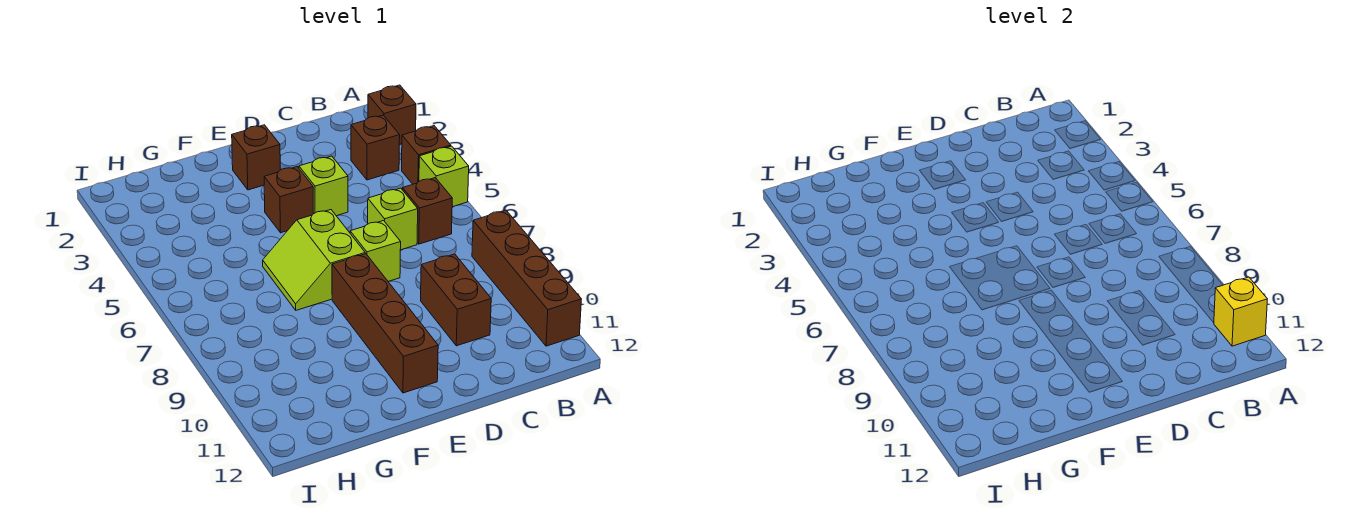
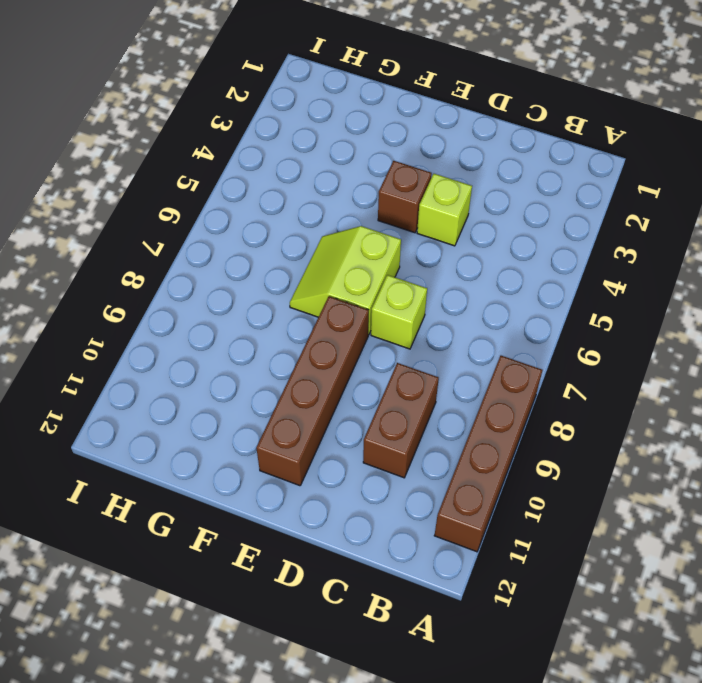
none -> brown brick A2 level 1
none -> brown brick A4 level 1
none -> lime brick A5 level 1

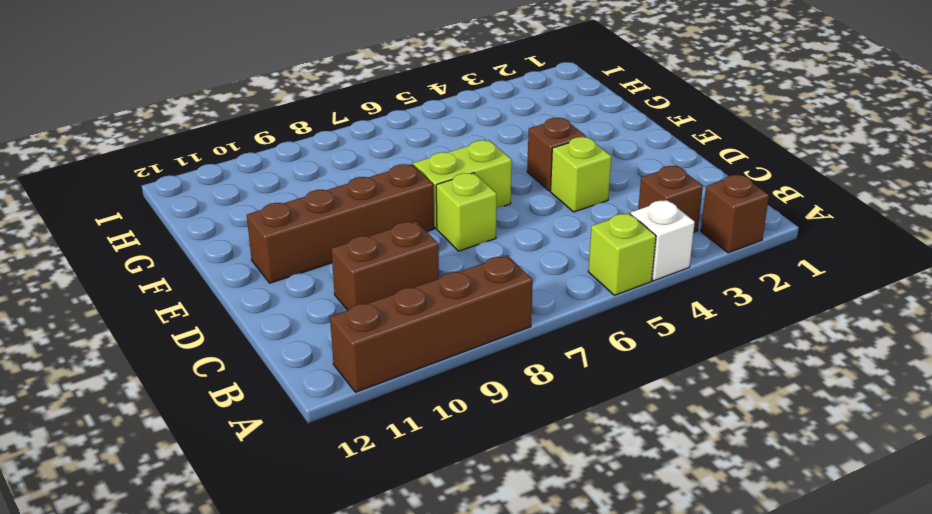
white brick A4 level 1 -> brown brick A4 level 1
none -> brown brick B6 level 1
none -> lime brick C6 level 1
none -> brown brick E2 level 1

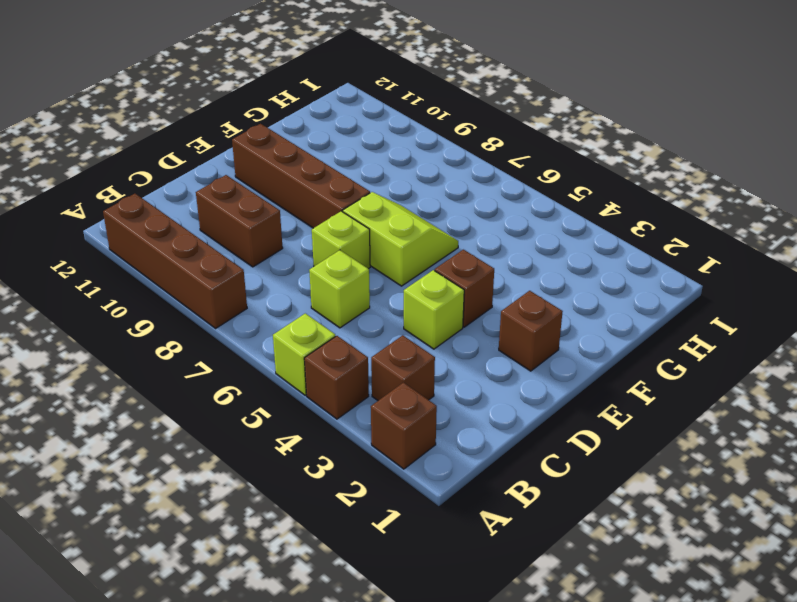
none -> brown brick B6 level 1
none -> yellow brick A11 level 2

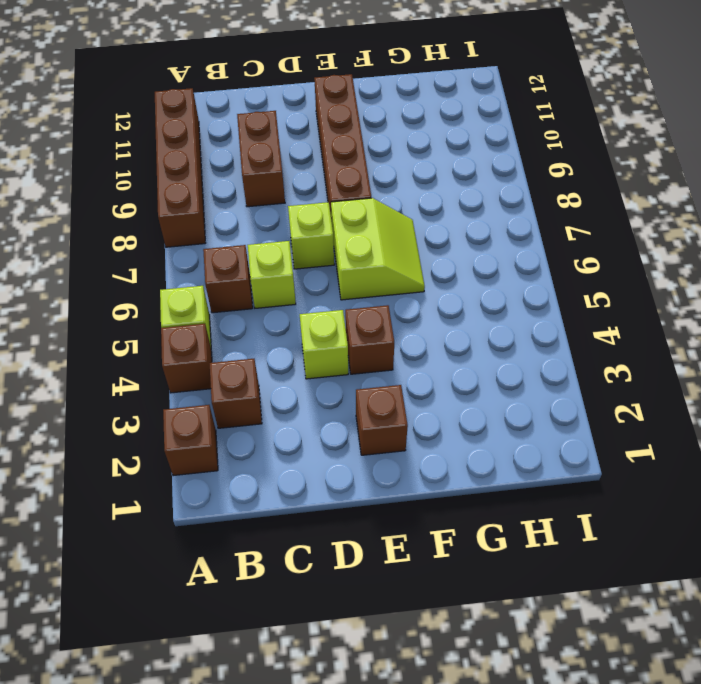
none -> yellow brick A11 level 2

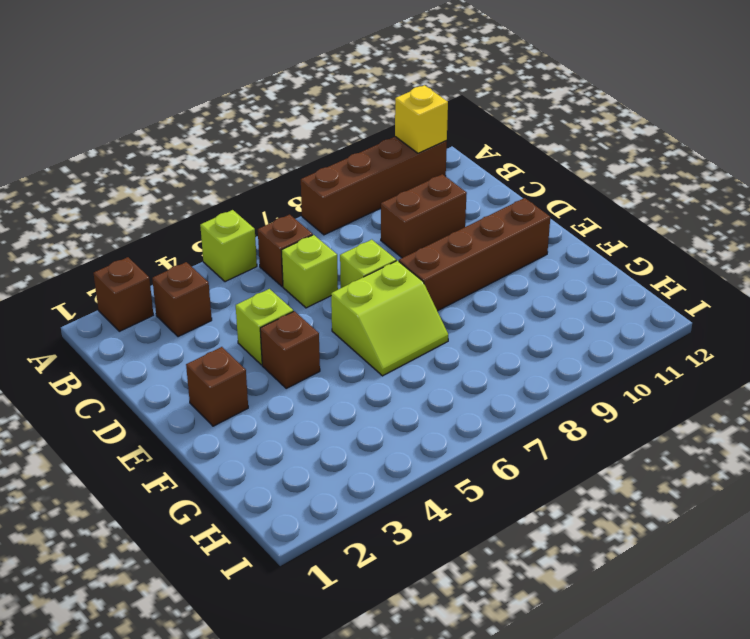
none -> brown brick A4 level 1

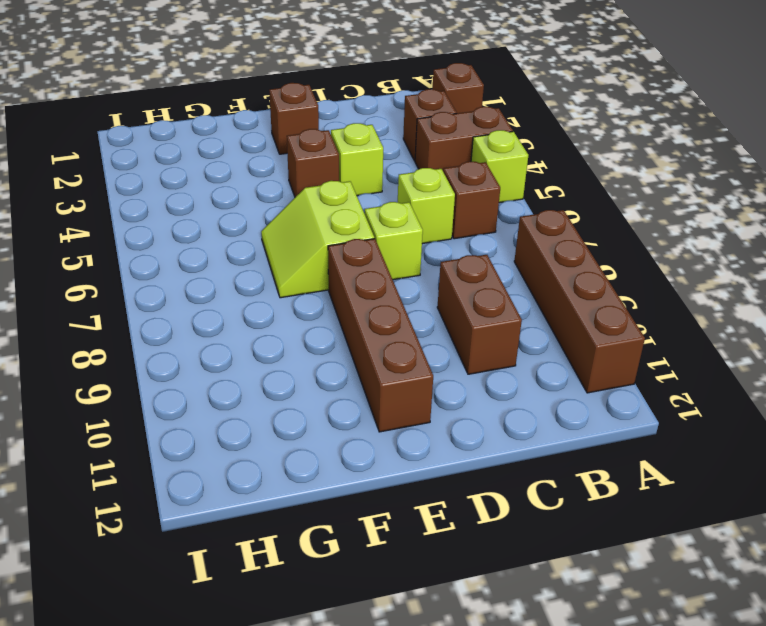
brown brick A4:B4 level 1 -> brown brick A4 level 1
none -> yellow brick A11 level 2

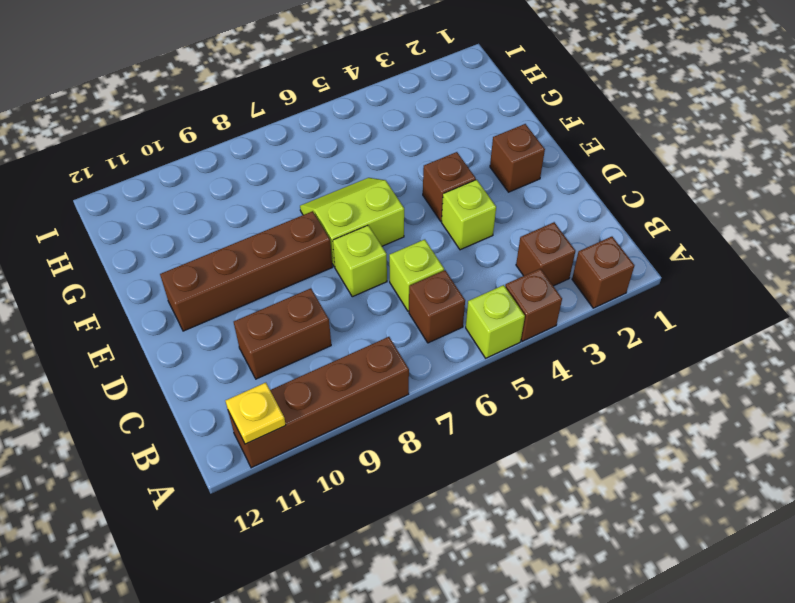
yellow plate A11 level 2 -> yellow brick A11 level 2

